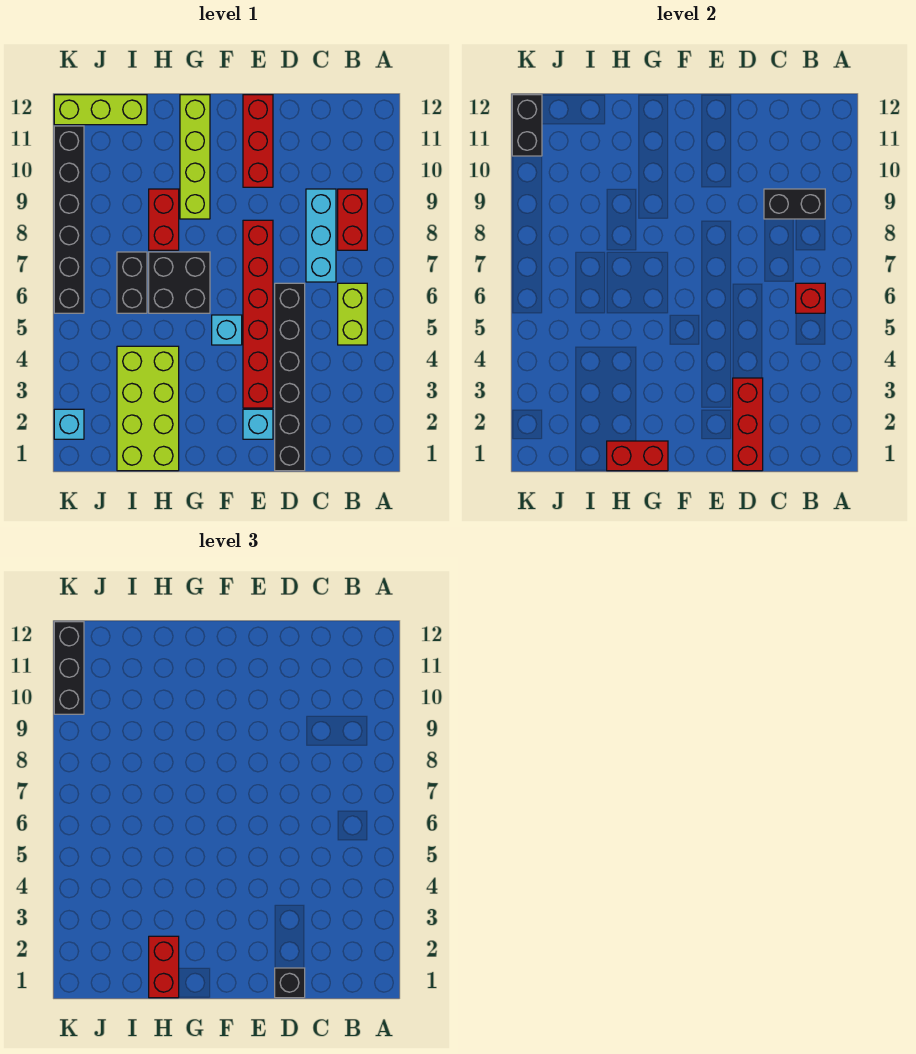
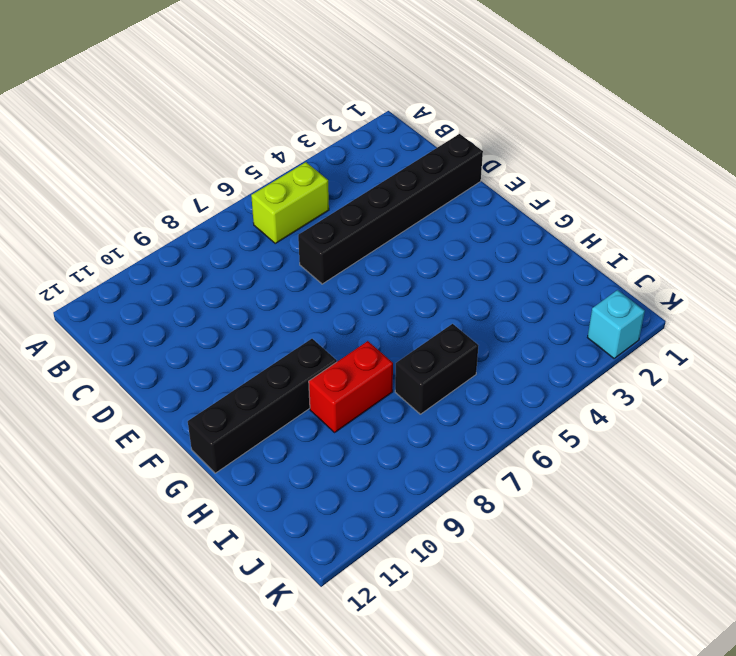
black brick G9:G12 level 1 -> lime brick G9:G12 level 1
none -> red brick B8:B9 level 1
none -> cyan brick C7:C9 level 1
none -> cyan brick E2 level 1

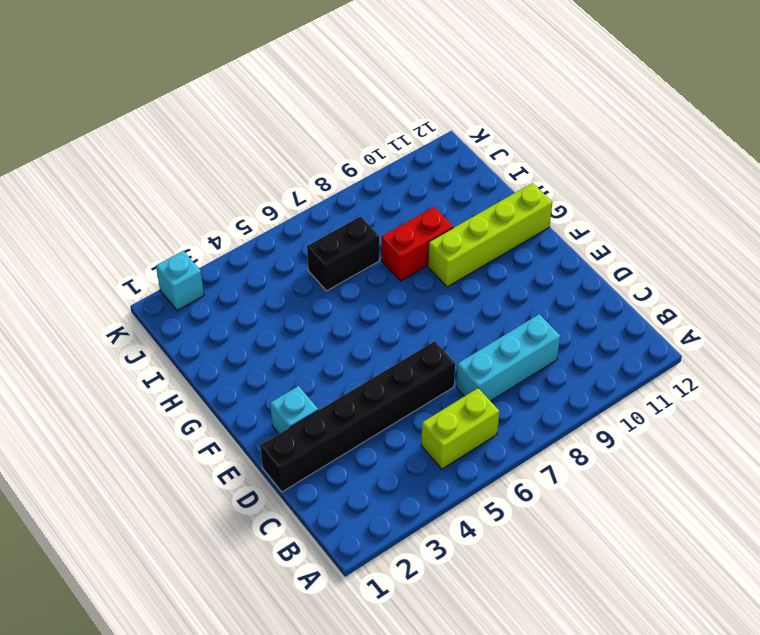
none -> red brick B8:B9 level 1
none -> red brick E3:E8 level 1
none -> red brick E10:E12 level 1

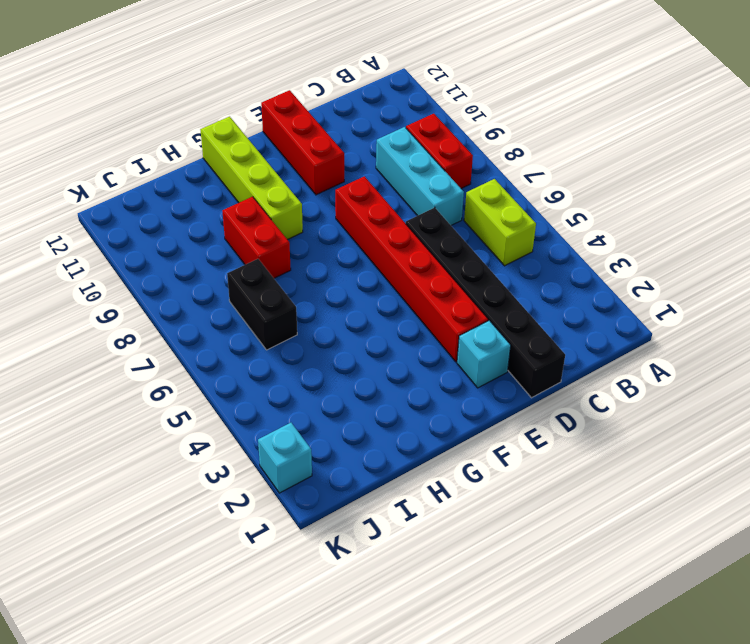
none -> cyan brick F5 level 1
none -> black brick G6:H7 level 1
none -> lime brick H1:I4 level 1

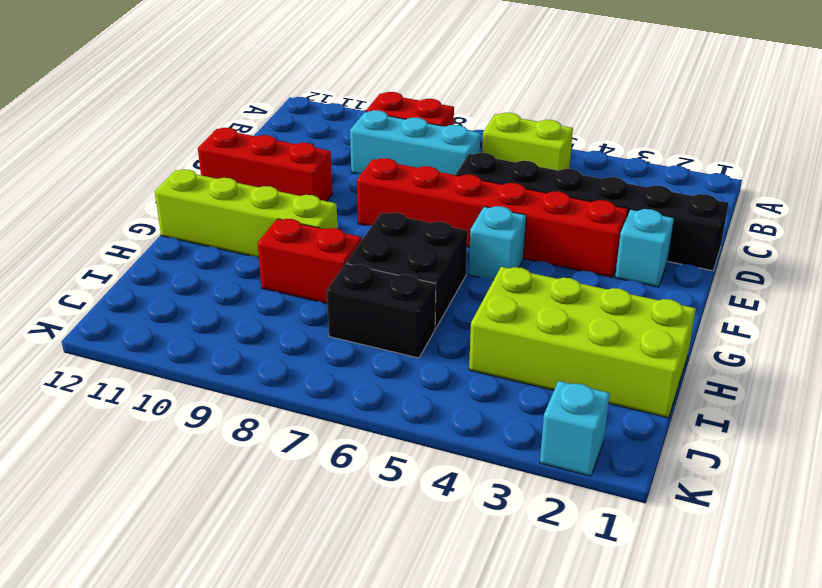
none -> lime brick I12:K12 level 1
none -> black brick K6:K11 level 1
none -> red brick B6 level 2

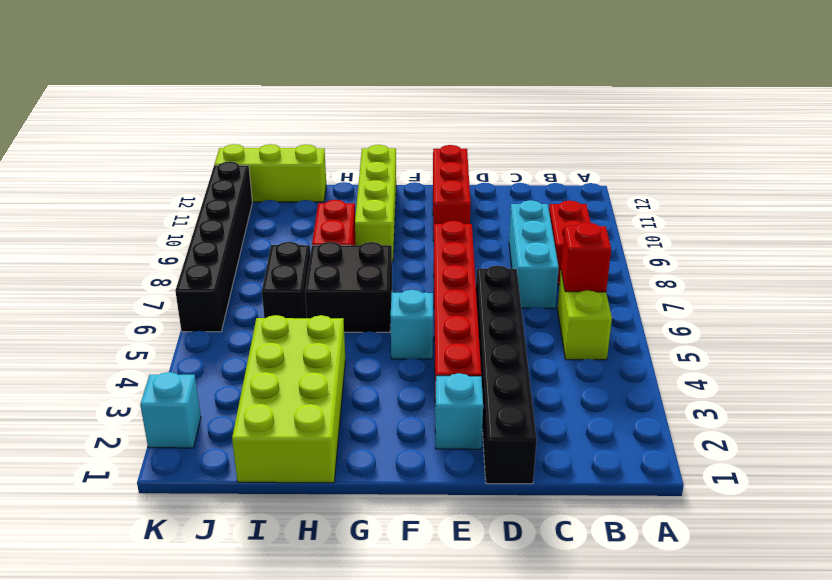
none -> black brick B9:C9 level 2
none -> red brick D1:D3 level 2
none -> red brick G1:H1 level 2

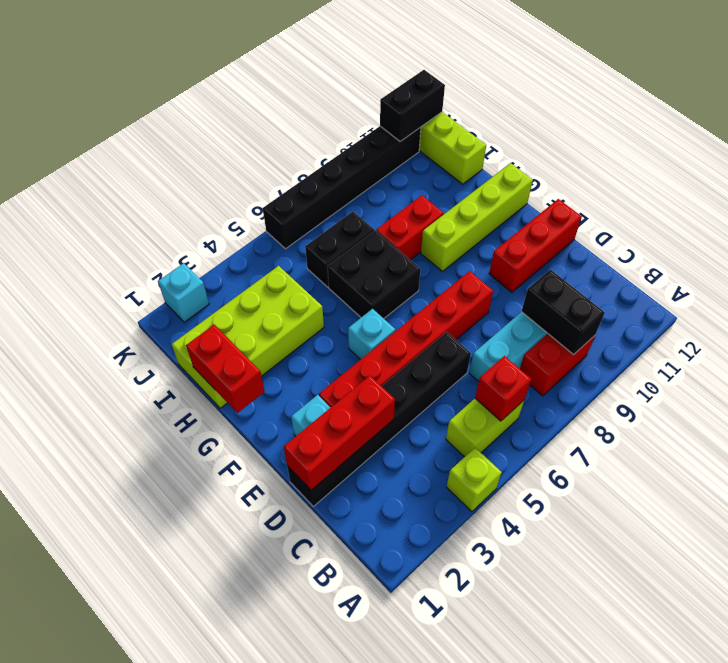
lime brick A4 level 1 -> none
none -> black brick D1 level 3
none -> red brick H1:H2 level 3
none -> black brick K10:K12 level 3

